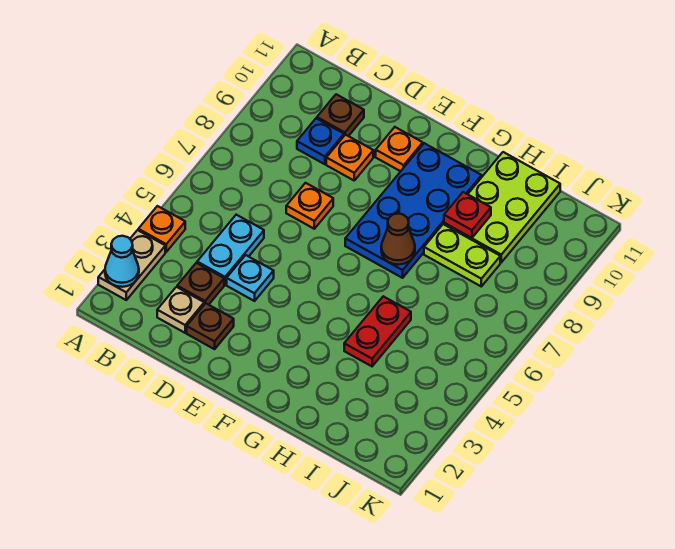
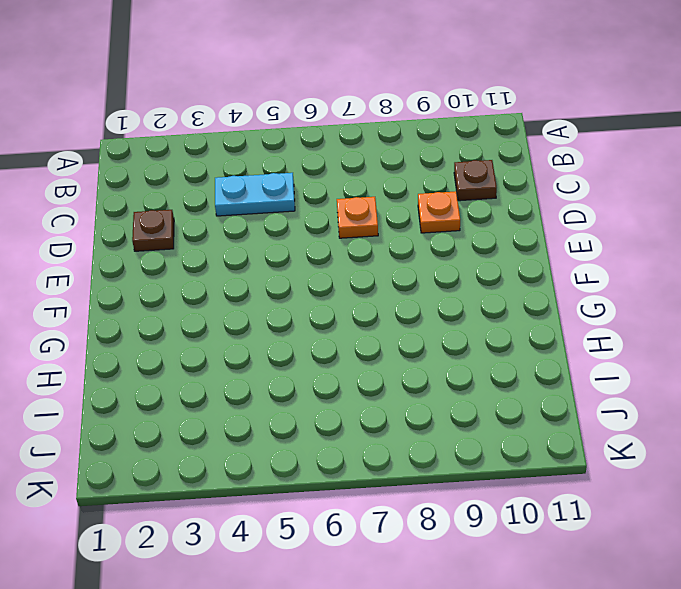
none -> tan plate A2:A3 level 1
none -> orange plate A4 level 1
none -> tan plate C2 level 1

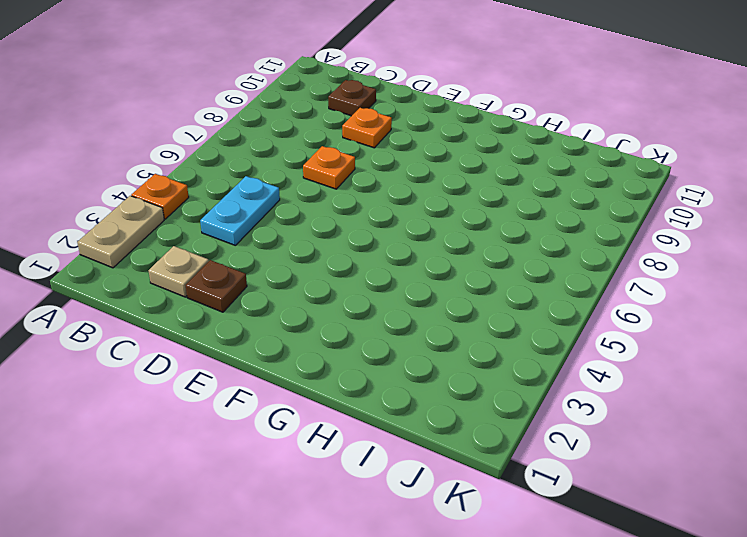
none -> brown plate C3 level 1
none -> blue plate C9 level 1
none -> cyan plate D4 level 1

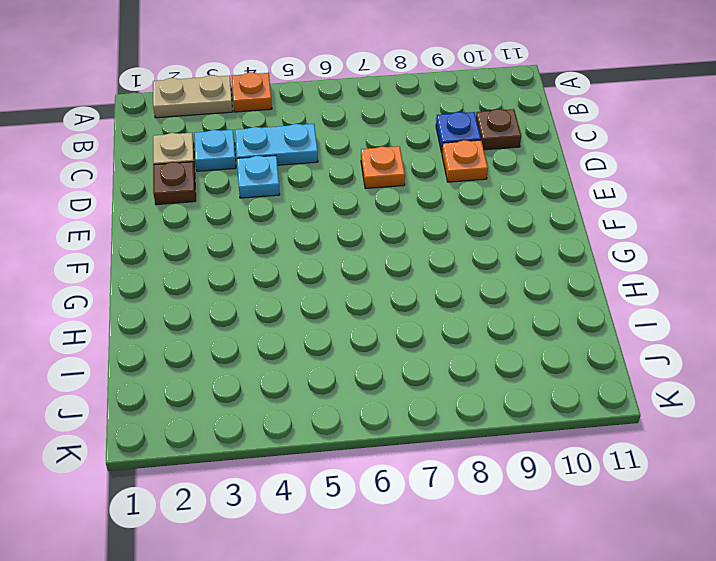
cyan plate C3 level 1 -> brown plate C3 level 1
none -> orange plate E10 level 1
none -> blue plate F7:G10 level 1
none -> red plate H4:H5 level 1

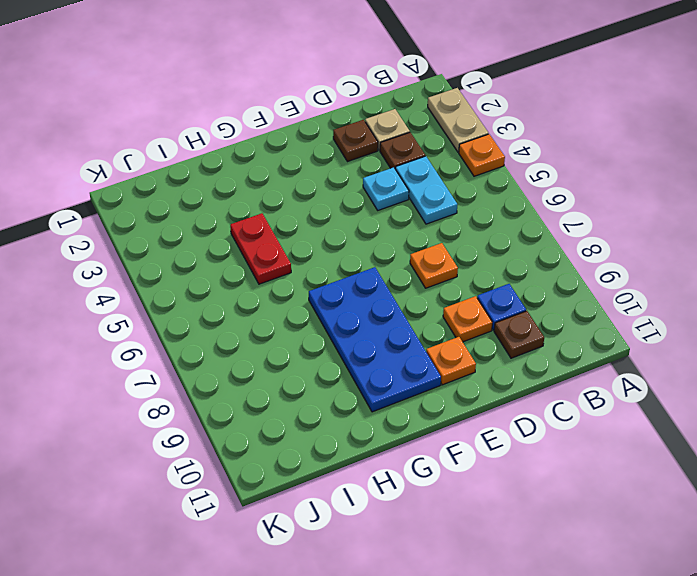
none -> lime plate H8:I8 level 1
none -> lime plate H9:I11 level 1
none -> cyan cone A2 level 2

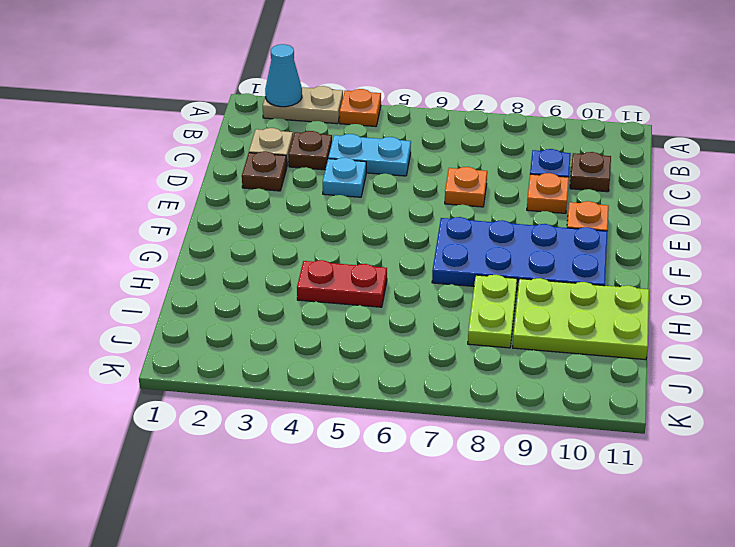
none -> brown cone G7 level 2
none -> red plate H9 level 2

